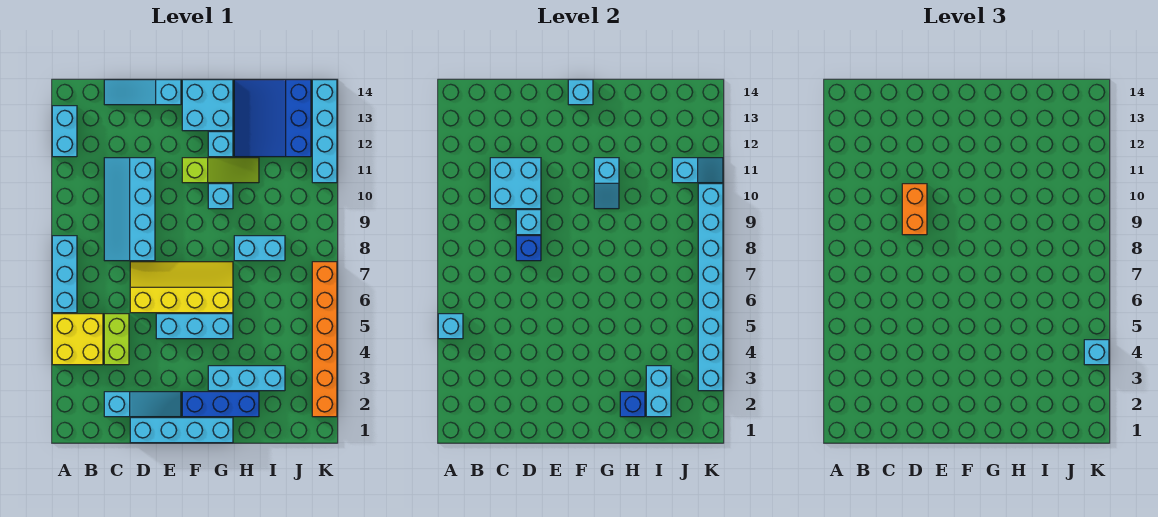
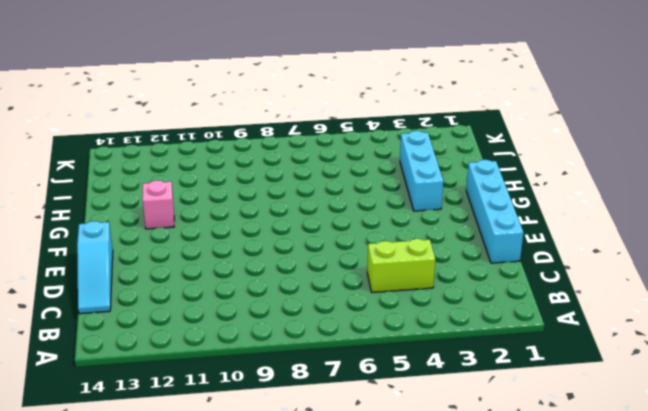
pink brick G12 level 1 -> cyan brick G12 level 1
none -> yellow brick A4:B5 level 1
none -> cyan brick A6:A8 level 1
none -> cyan brick A12:A13 level 1
none -> cyan slope C2:E2 level 1 top C

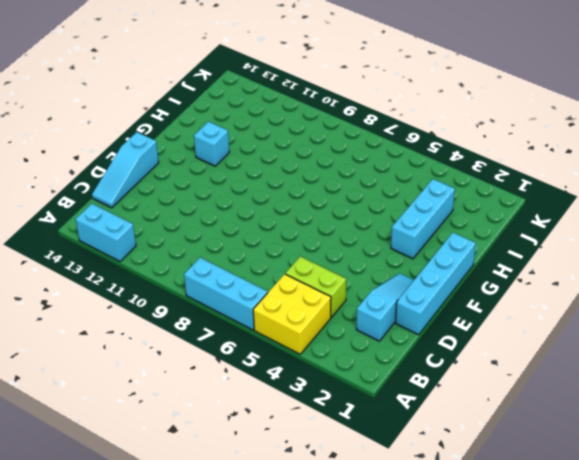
none -> cyan slope C8:D11 level 1 top D
none -> yellow slope D6:G7 level 1 top 6
none -> cyan brick E5:G5 level 1
none -> blue brick F2:H2 level 1

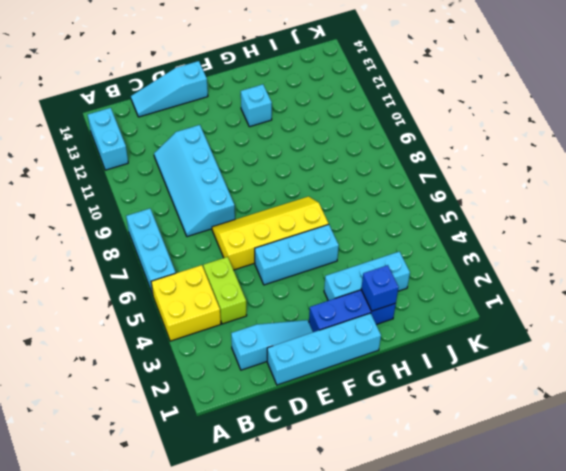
none -> lime slope F11:H11 level 1 top F
none -> cyan brick F13:G14 level 1
none -> cyan brick G10 level 1
none -> cyan brick H8:I8 level 1

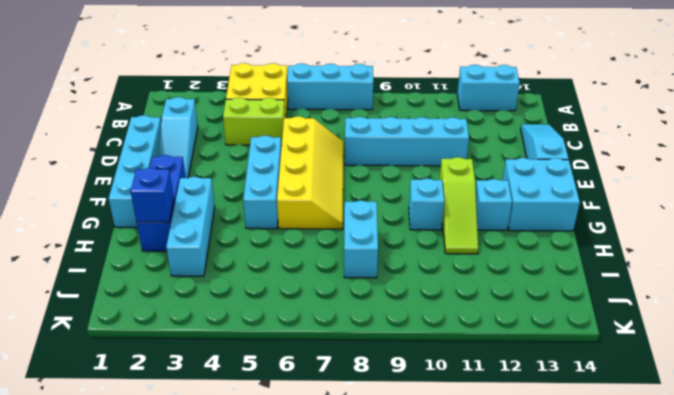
none -> blue slope H12:J14 level 1 top J
none -> orange brick K2:K7 level 1
none -> cyan brick K11:K14 level 1
none -> cyan brick A5 level 2

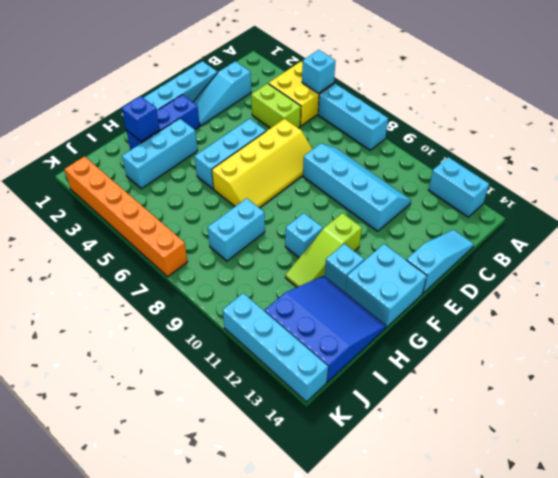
none -> cyan brick C10:D11 level 2
none -> blue brick D8 level 2
none -> cyan brick D9 level 2
none -> cyan brick F14 level 2

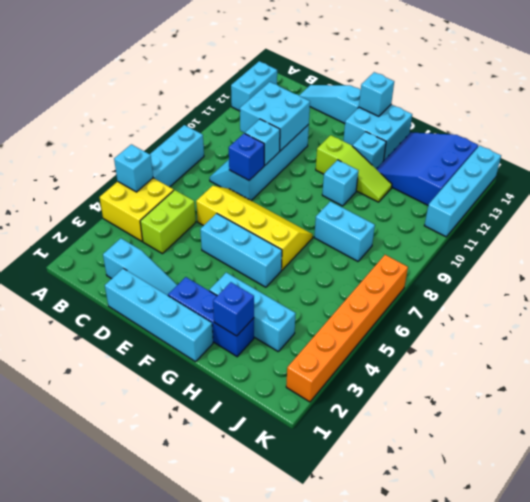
none -> cyan slope G10:G11 level 2 top 11
none -> cyan brick I2:I3 level 2
none -> cyan slope J11:K11 level 2 top J
none -> cyan brick K3:K10 level 2

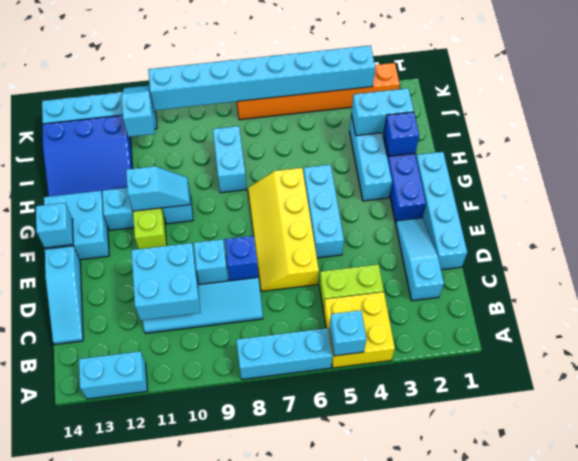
none -> orange brick D9:D10 level 3
none -> cyan brick K4 level 3

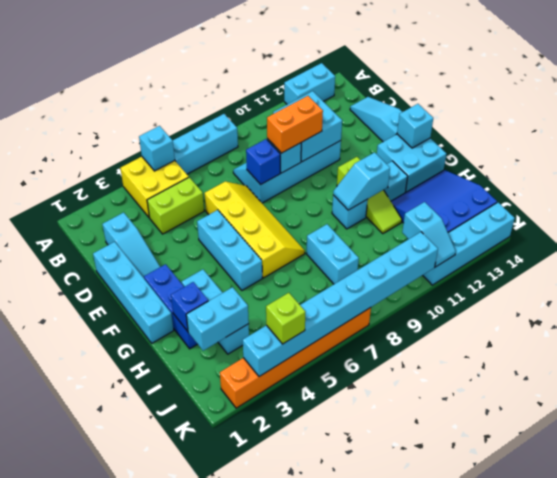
lime brick K4 level 3 -> cyan brick K4 level 3

